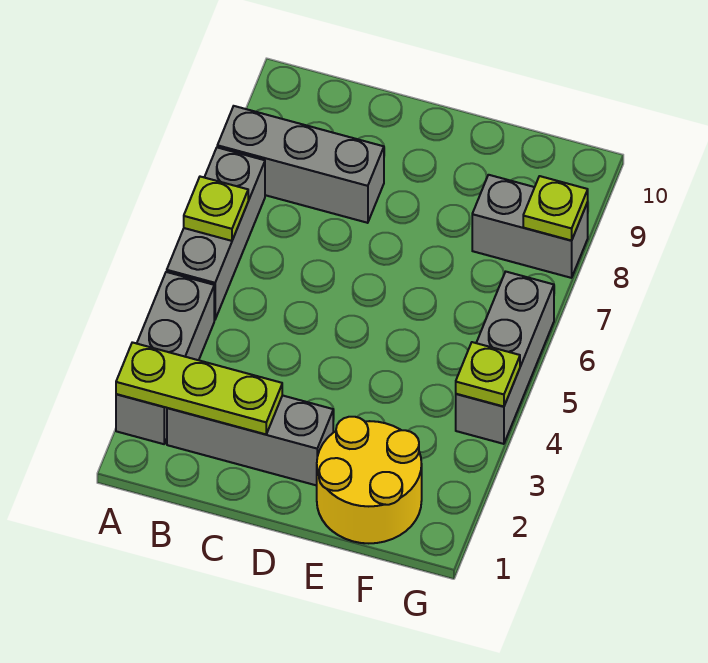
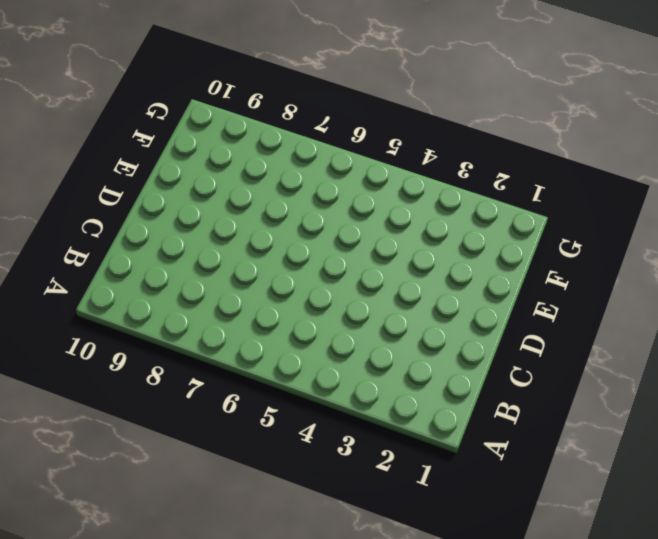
none -> grey brick A2:A4 level 1
none -> grey brick A5:A7 level 1

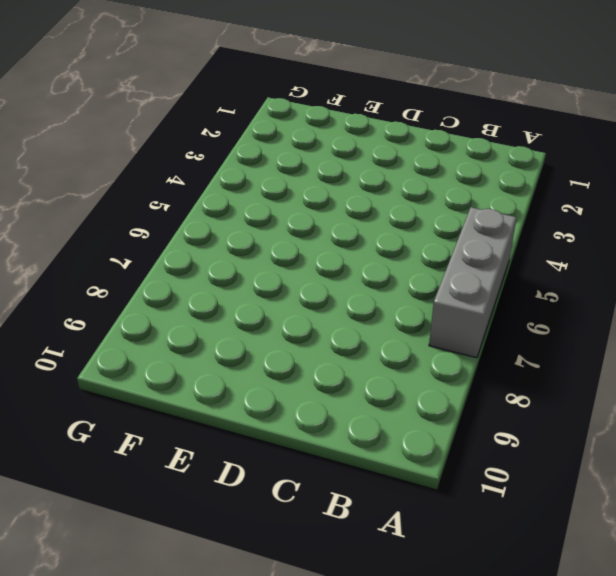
none -> grey brick A2:A4 level 1
none -> grey brick A8:C8 level 1

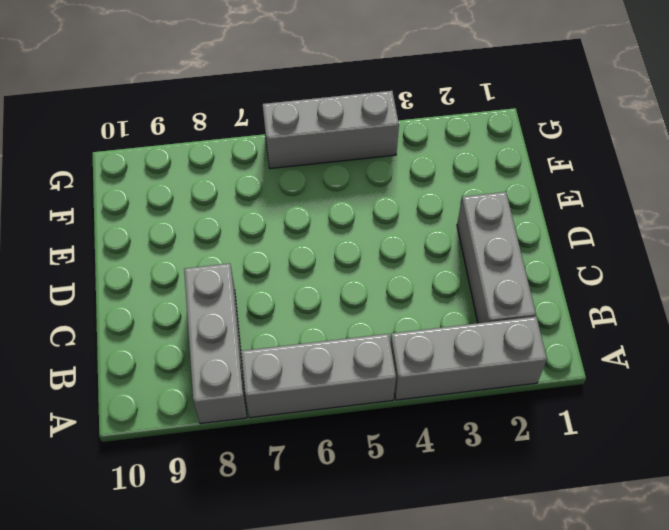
none -> yellow round brick E1:F2 level 1
none -> grey brick F8:G8 level 1

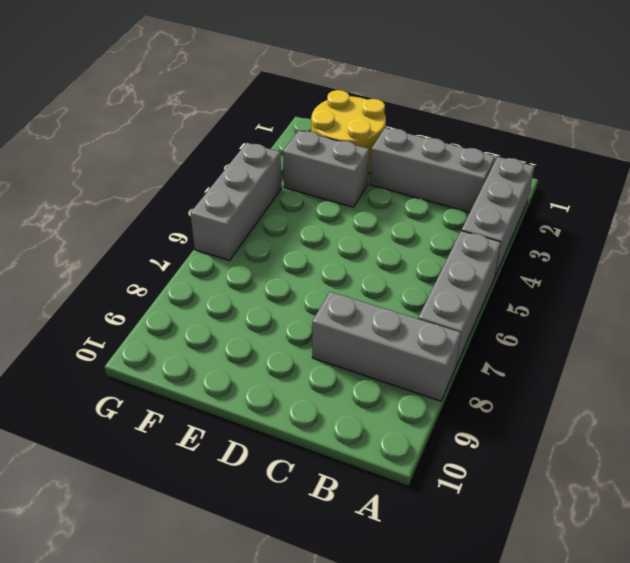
grey brick E3:F3 level 1 -> grey brick F8:G8 level 1
none -> lime plate A2:C2 level 2
none -> lime plate A6 level 2

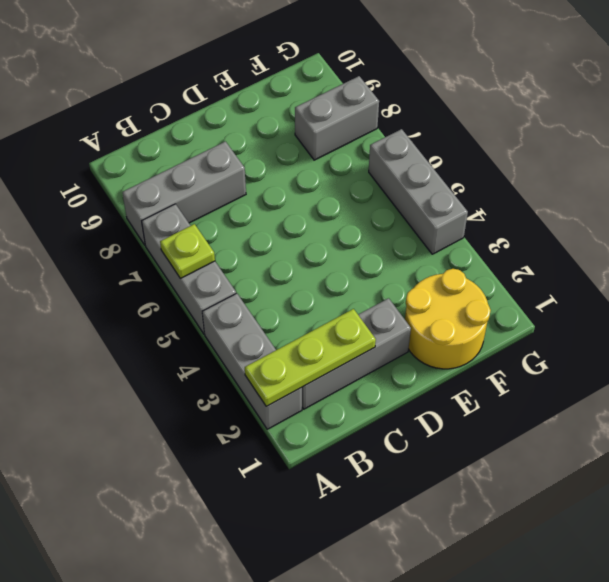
none -> lime plate G4 level 2
none -> lime plate G8 level 2

